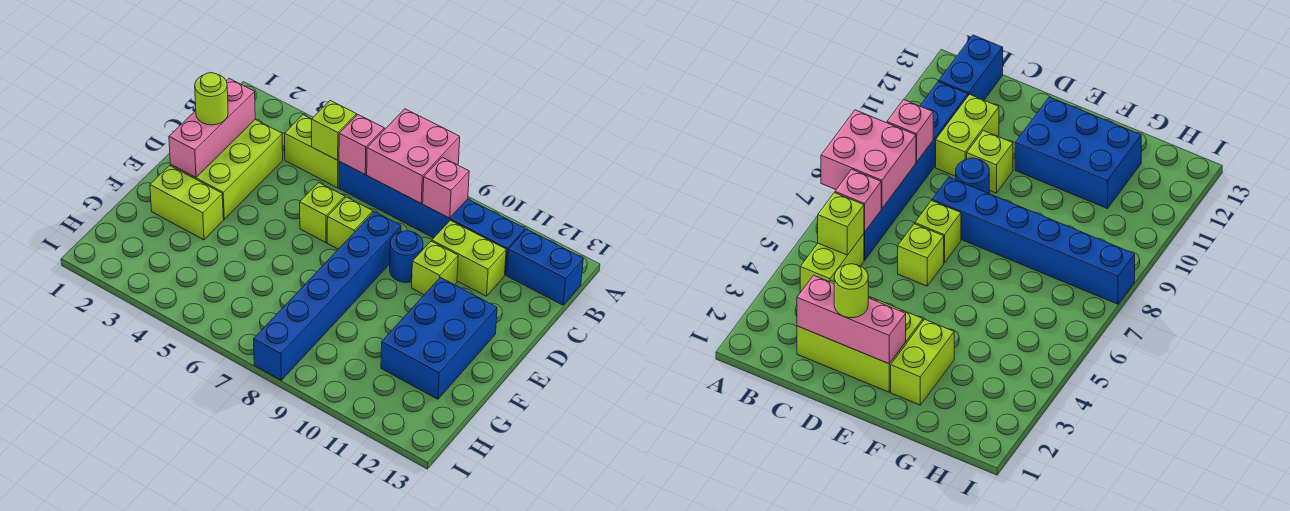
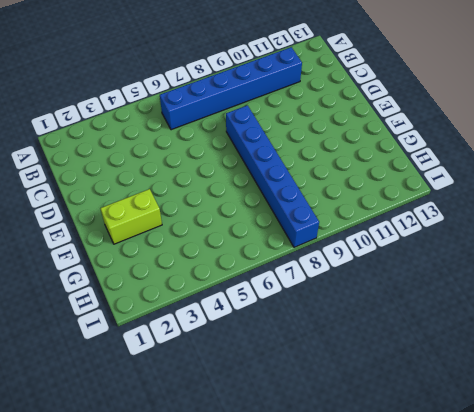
none -> lime brick B4:B5 level 1
none -> blue brick B12:B13 level 1
none -> lime brick C2:E3 level 1

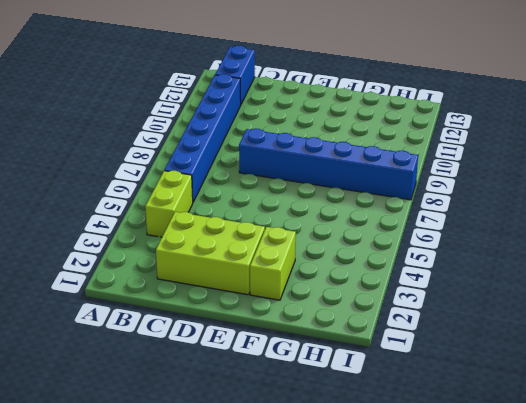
none -> lime brick C10:C11 level 1
none -> lime brick D6 level 1
none -> lime brick D7 level 1

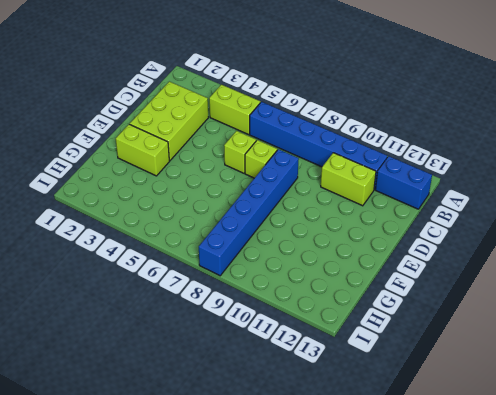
none -> blue round brick D9 level 1
none -> lime brick D10 level 1
none -> blue brick E11:G12 level 1

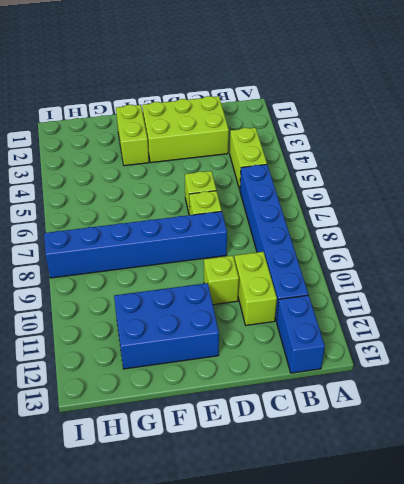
none -> blue round brick D9 level 1
none -> pink brick A7:B8 level 2
none -> lime brick B5 level 2

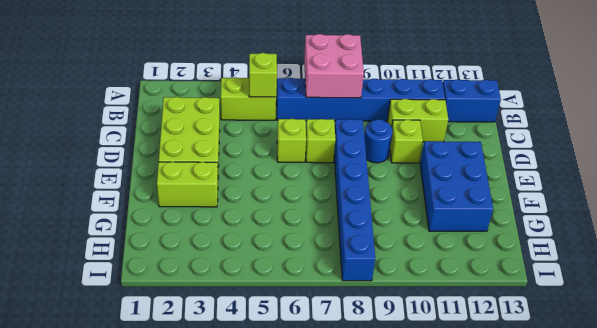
none -> pink brick B6 level 2
none -> pink brick B9 level 2
none -> pink brick C2:E2 level 2

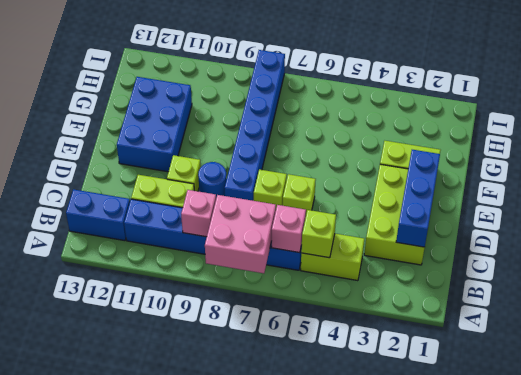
blue brick C2:E2 level 2 -> pink brick C2:E2 level 2
none -> lime round brick D2 level 3

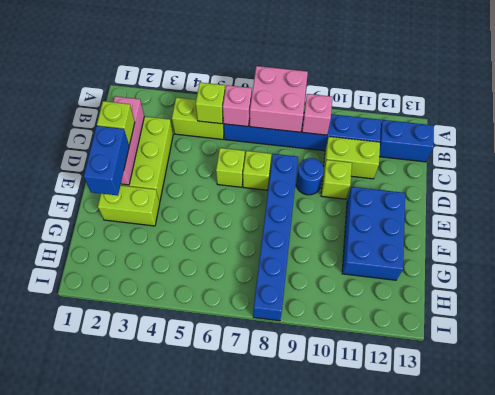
lime brick D2 level 3 -> lime round brick D2 level 3
blue brick E2:F2 level 3 -> none

